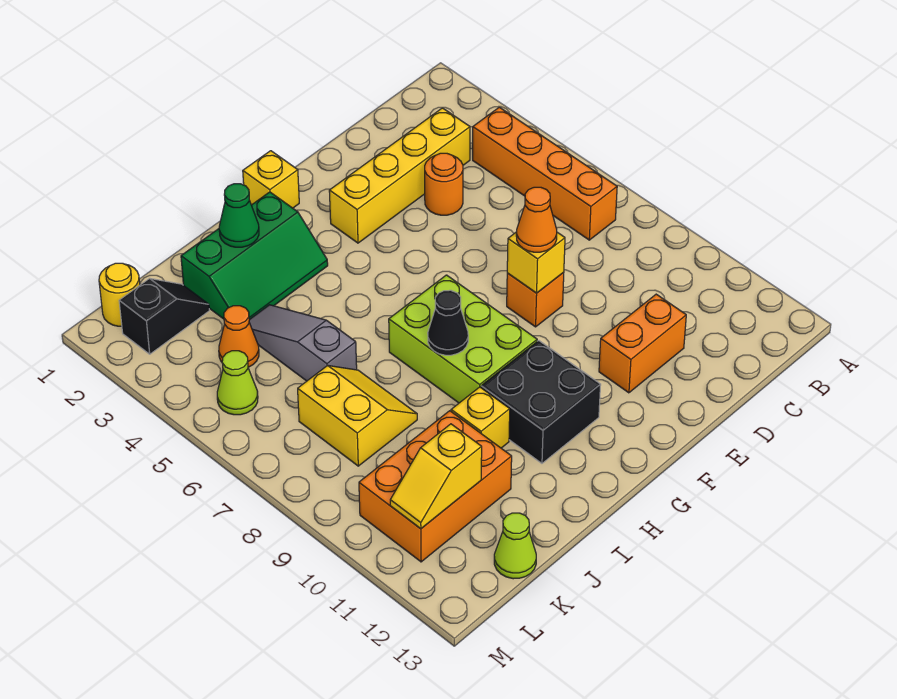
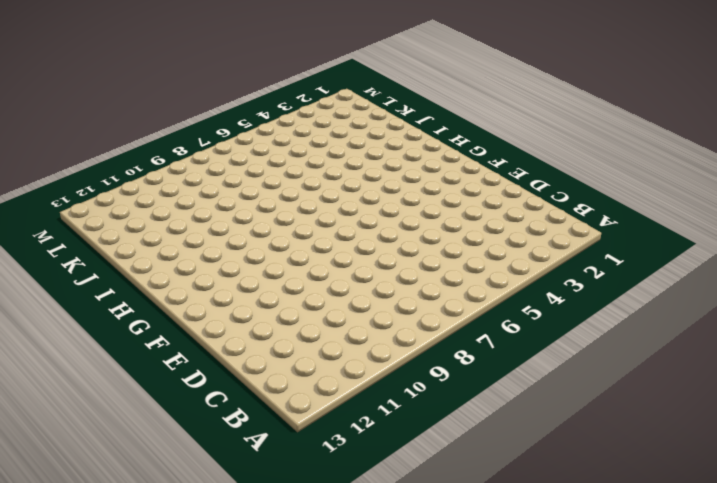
none -> orange brick B4:B7 level 1
none -> yellow brick C3:F3 level 1
none -> orange round brick D4 level 1

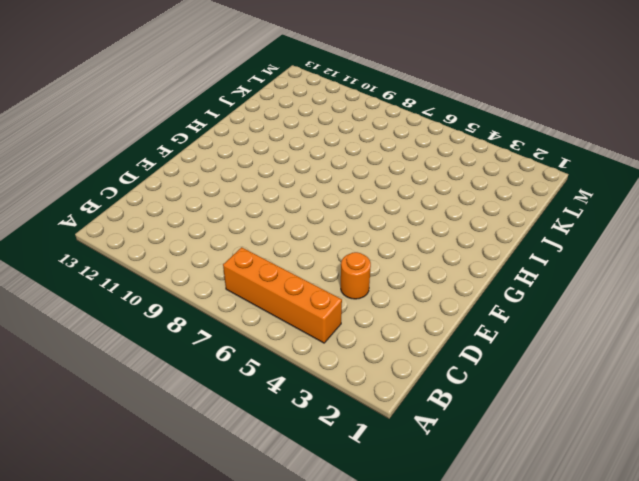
none -> yellow brick C3:F3 level 1
none -> orange brick D11:E11 level 1
none -> orange brick E8 level 1

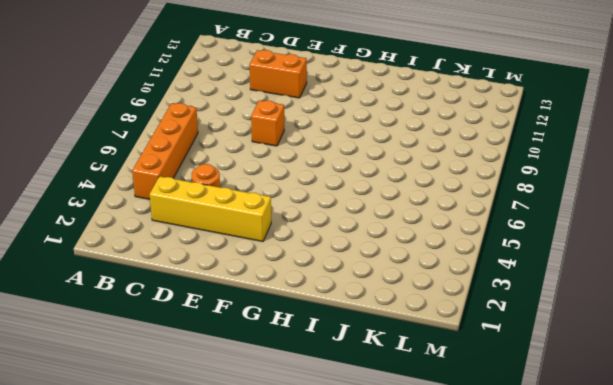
none -> yellow brick G1 level 1
none -> lime brick G7:H9 level 1
none -> black brick G10:H11 level 1

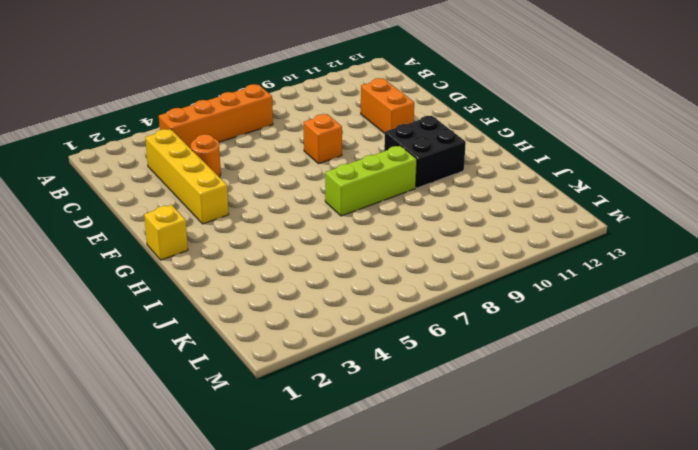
lime brick H7:H9 level 1 -> lime brick G7:H9 level 1
none -> green slope H2:J3 level 1 top 2
none -> yellow brick I10 level 1
none -> grey slope J4:J6 level 1 top 6

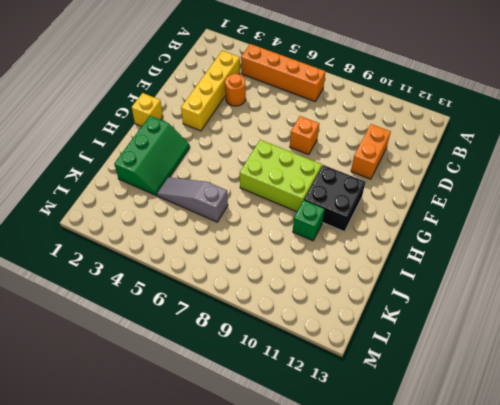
green brick I10 level 1 -> yellow brick I10 level 1
none -> yellow slope J7:K8 level 1 top K
none -> orange brick J10:L11 level 1
none -> black slope K2:L2 level 1 top L

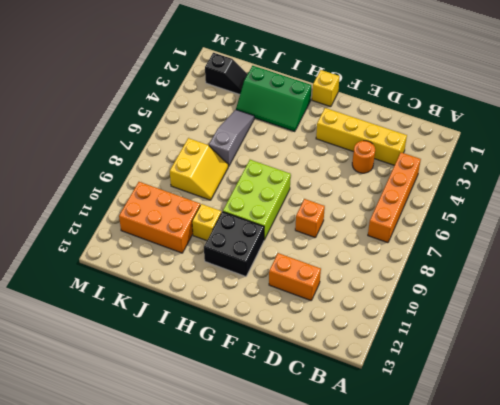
none -> orange cone K4 level 1
none -> lime cone K13 level 1
none -> yellow round brick L1 level 1

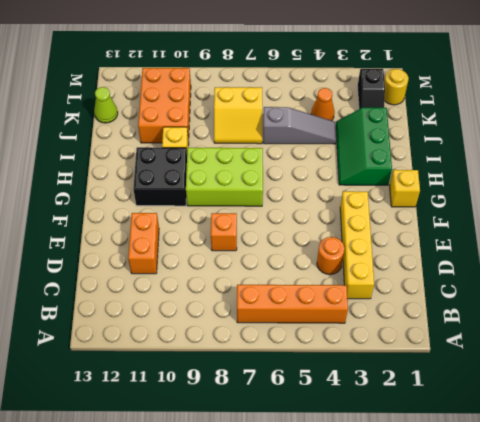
none -> lime cone L5 level 1
none -> yellow brick E8 level 2
none -> black cone H8 level 2

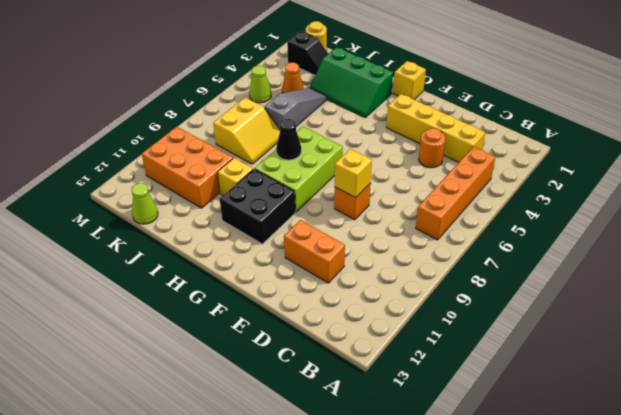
none -> green cone I2 level 2
none -> yellow slope K11:L11 level 2 top K
none -> orange cone E8 level 3

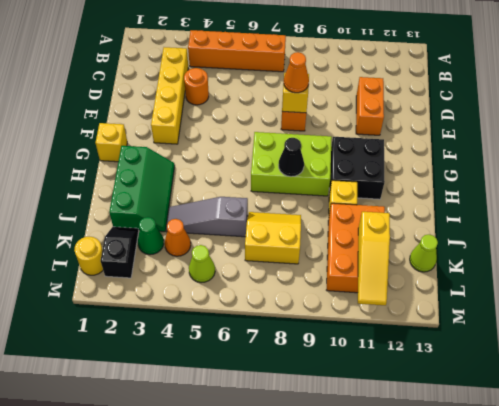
green cone K3 level 1 -> green cone I2 level 2
yellow slope K11:M11 level 2 top K -> yellow slope K11:L11 level 2 top K

